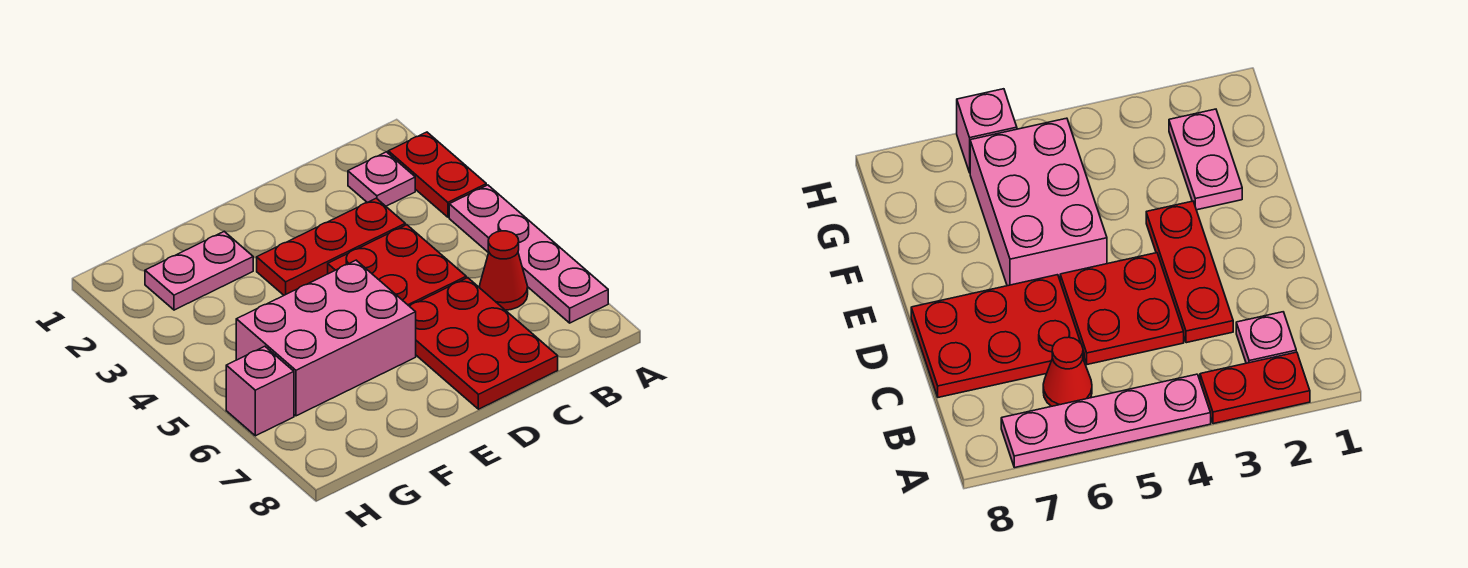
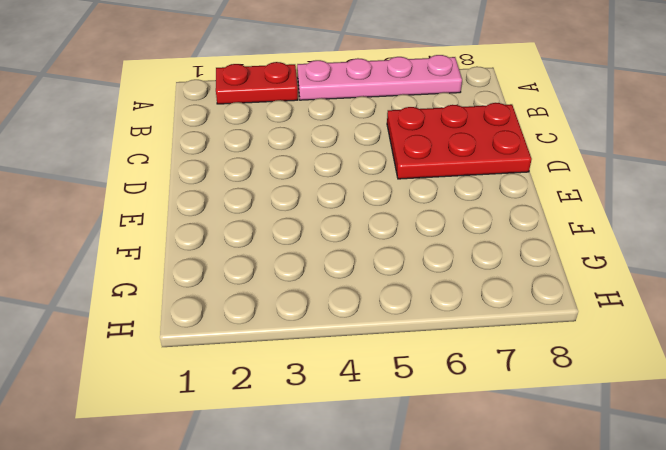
none -> pink plate B2 level 1
none -> red cone B6 level 1

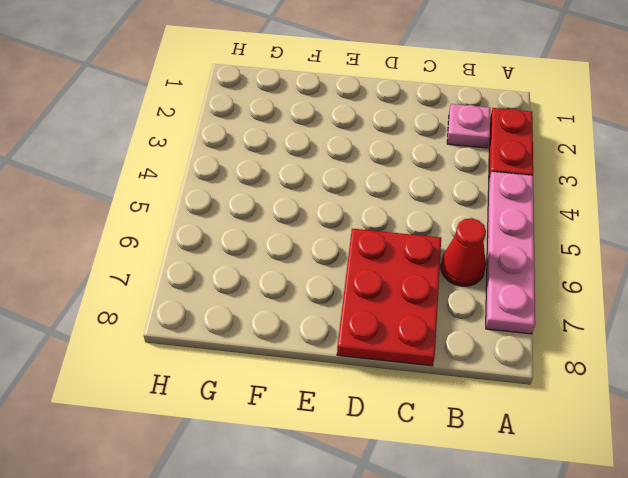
none -> red plate C3:E3 level 1
none -> red plate C4:D5 level 1

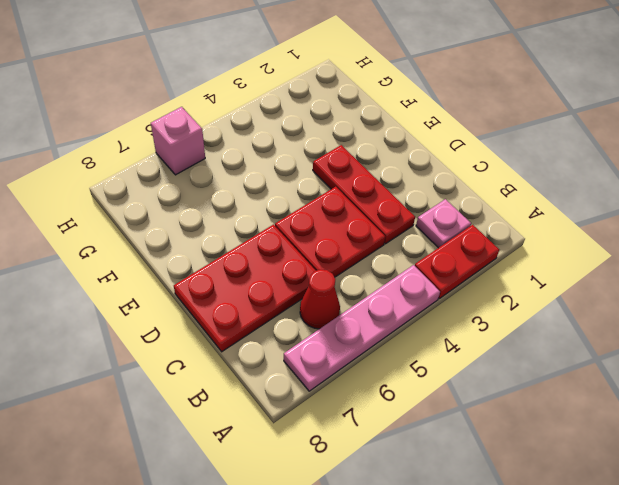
none -> pink brick E5:G6 level 1
none -> pink plate F2:G2 level 1

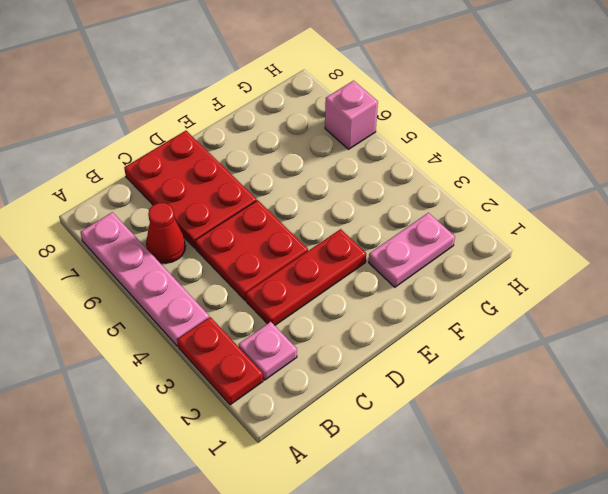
none -> pink brick E5:G6 level 1

